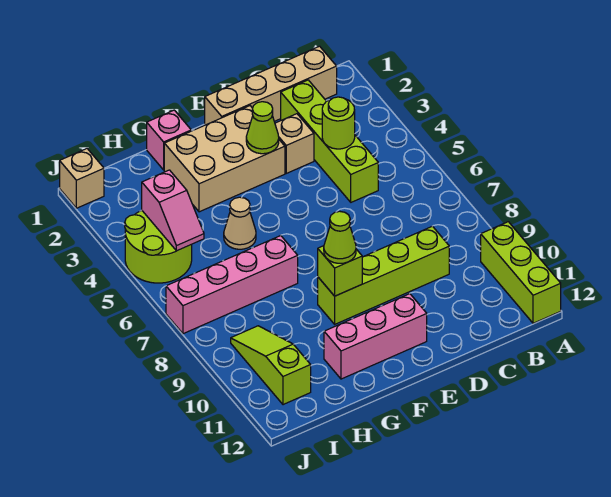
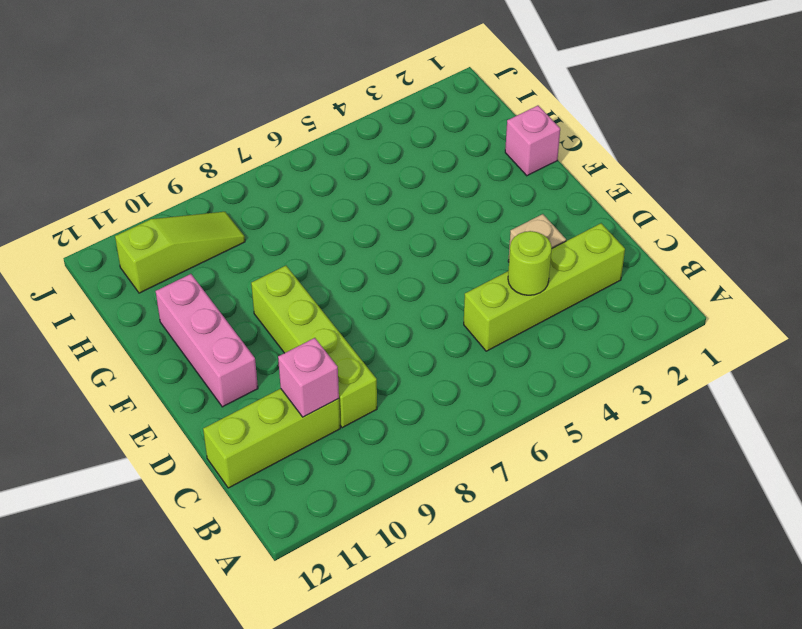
lime brick C10:C12 level 1 -> lime brick A10:A12 level 1
pink brick C10 level 2 -> none
none -> tan brick B1:E1 level 1
none -> tan brick E2:G3 level 1
none -> tan cone G5 level 1

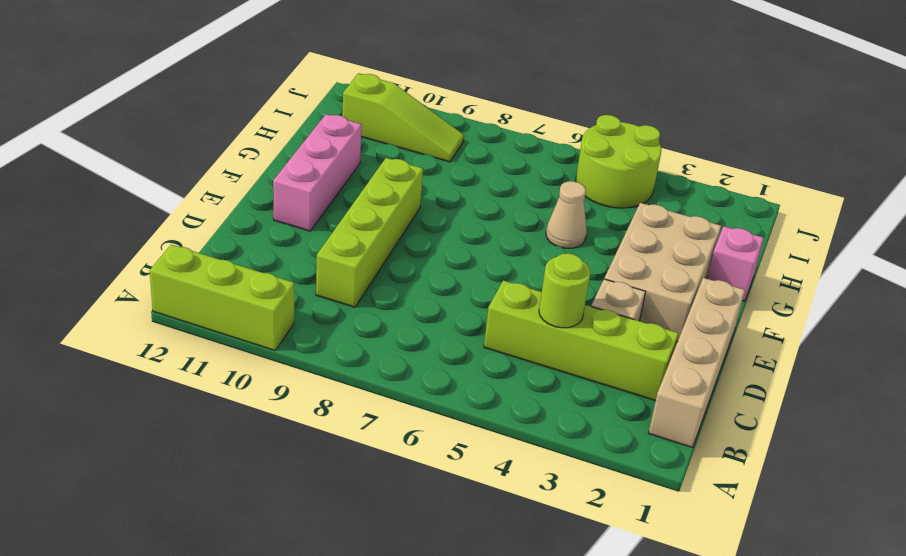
none -> pink brick G7:J7 level 1
none -> tan brick J1 level 1
none -> lime cone E3 level 2

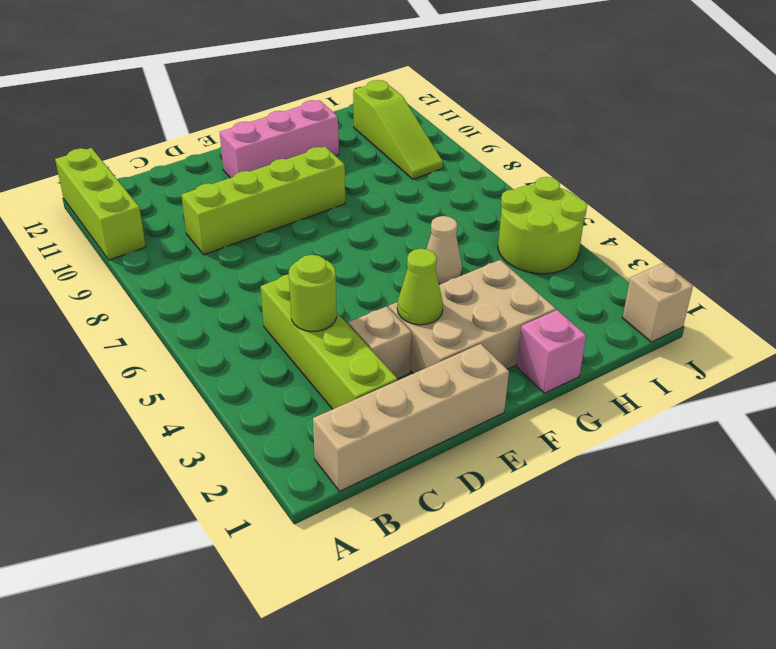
none -> pink brick G7:J7 level 1
none -> lime brick F9 level 2
none -> pink slope I4:I5 level 2 top 4

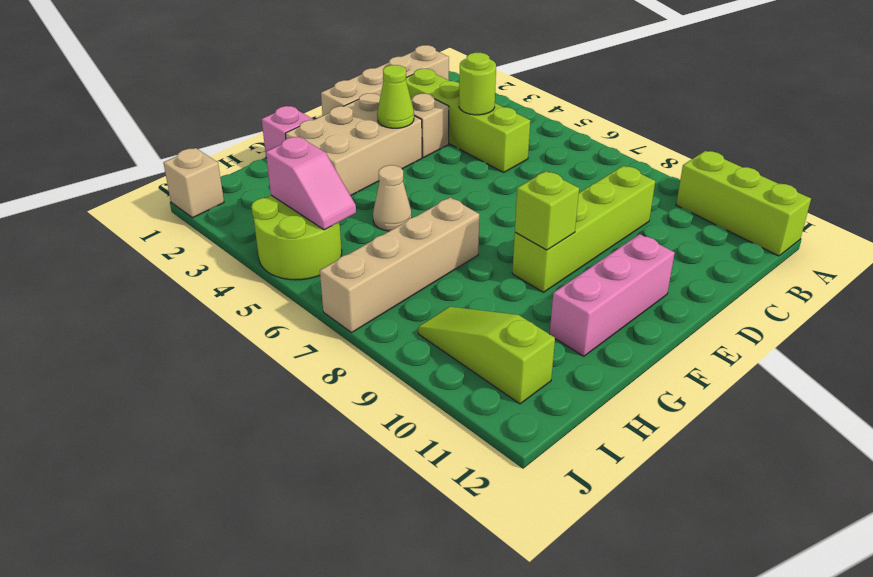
tan brick G7:J7 level 1 -> pink brick G7:J7 level 1
none -> lime cone F9 level 3

